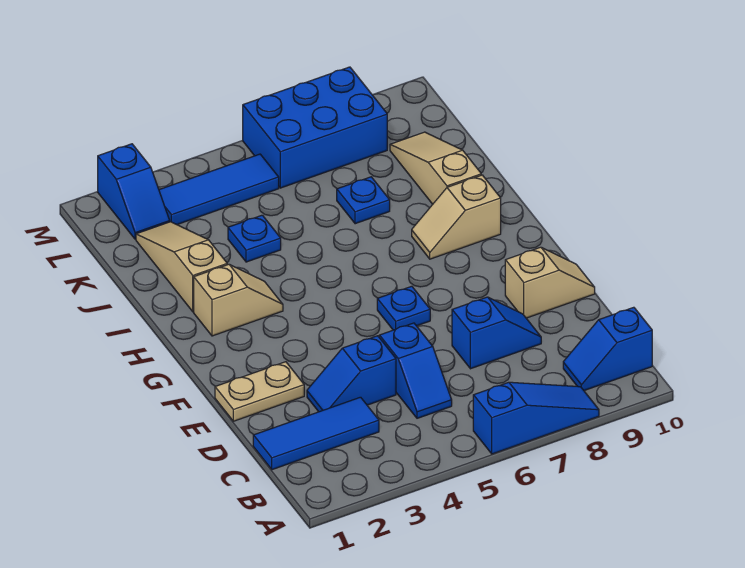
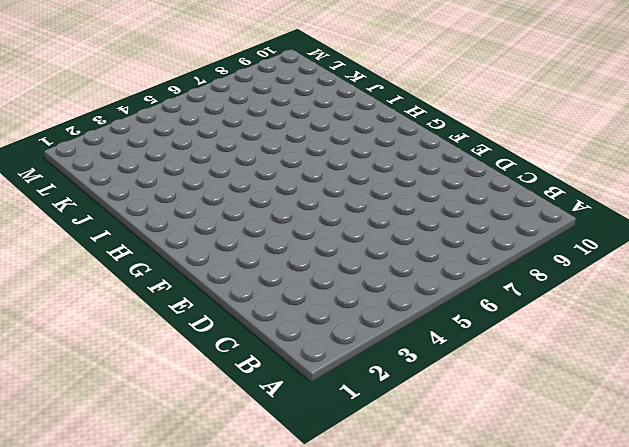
none -> blue slope A6:A8 level 1 top 6
none -> blue slope B9:B10 level 1 top 10
none -> blue tile C1:C3 level 1

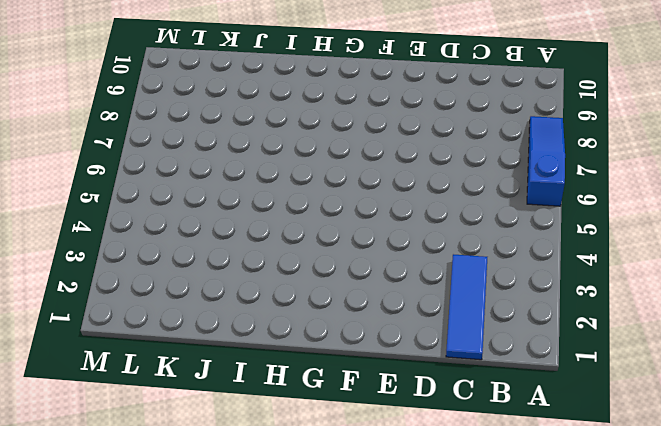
none -> blue slope B9:B10 level 1 top 10
none -> blue slope C5:D5 level 1 top D
none -> blue slope D3:D4 level 1 top 4

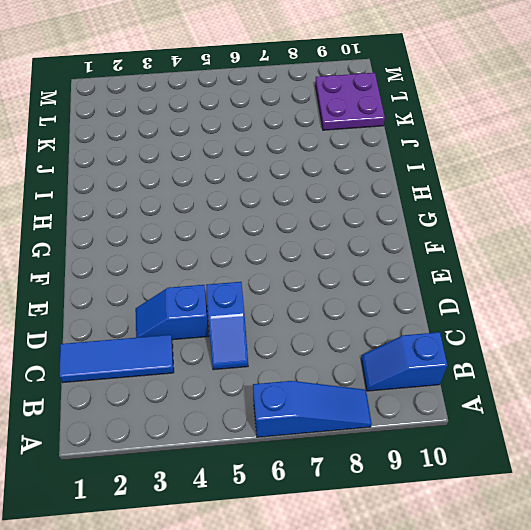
purple plate K9:L10 level 1 -> tan slope I9:K9 level 1 top I
none -> blue slope D7:D8 level 1 top 7
none -> tan plate E1:E2 level 1
none -> tan slope E9:E10 level 1 top 9

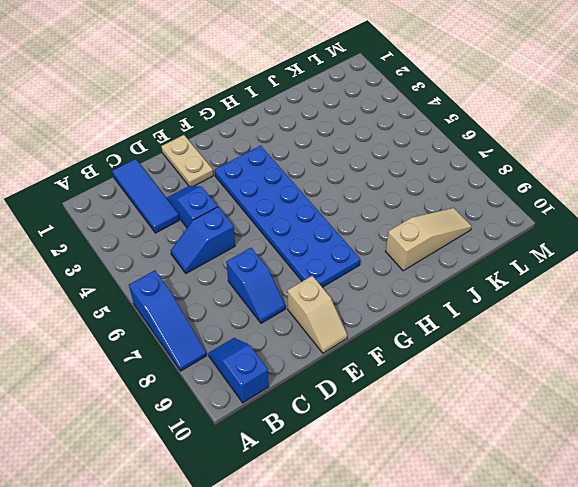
blue plate F3:G8 level 1 -> blue plate F6 level 1
none -> tan slope H2:H3 level 1 top 2
none -> tan slope H8:H9 level 1 top 9
none -> tan slope I2:K2 level 1 top I

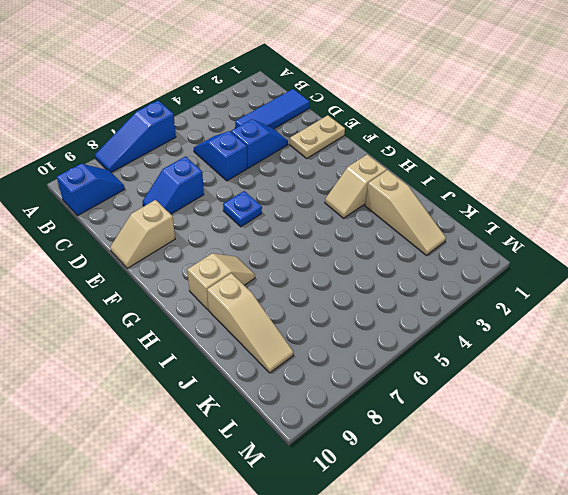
none -> blue plate J4 level 1
none -> blue plate J7 level 1
none -> blue slope L2:M2 level 1 top M

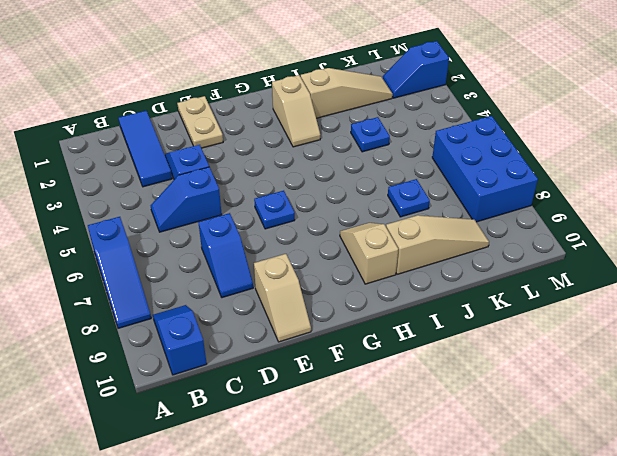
none -> blue tile L3:L5 level 1

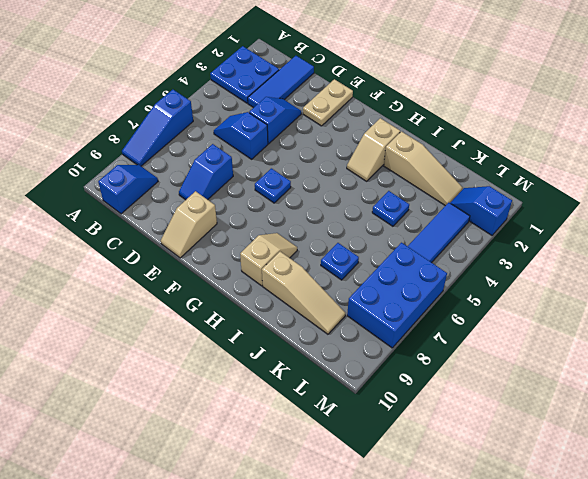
blue plate A2:B3 level 1 -> none

